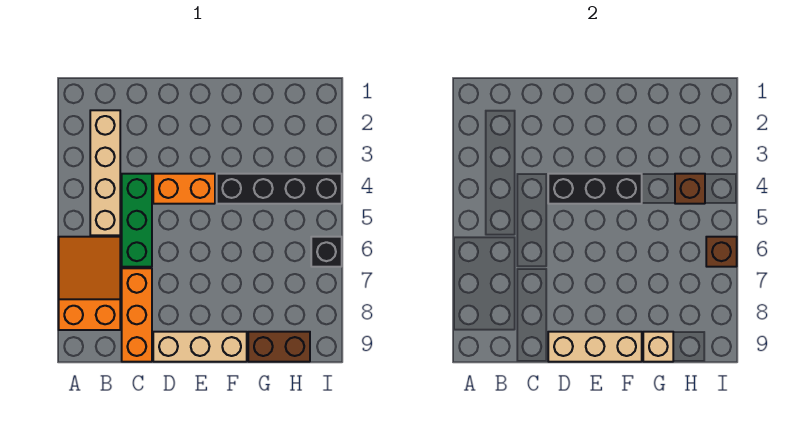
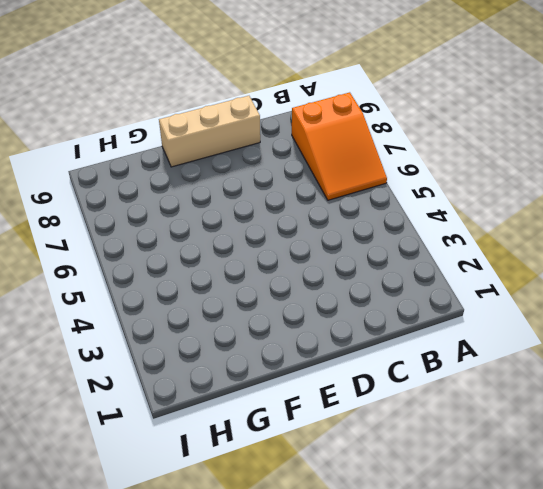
none -> tan brick B2:B5 level 1
none -> green brick C4:C6 level 1
none -> orange brick C7:C9 level 1

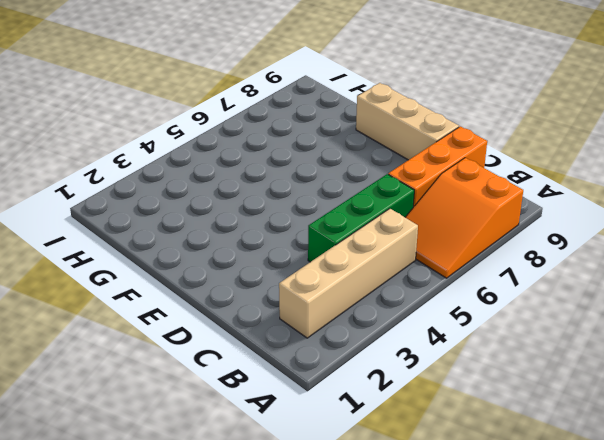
none -> orange brick D4:E4 level 1
none -> black brick F4:I4 level 1
none -> brown brick G9:H9 level 1

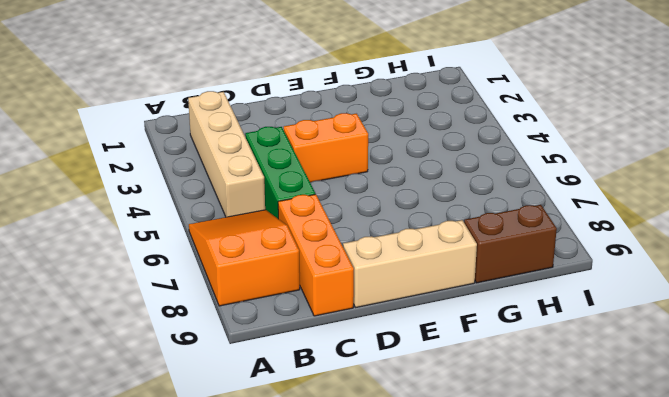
none -> black brick F4:I4 level 1
none -> black brick I6 level 1
none -> black brick D4:F4 level 2

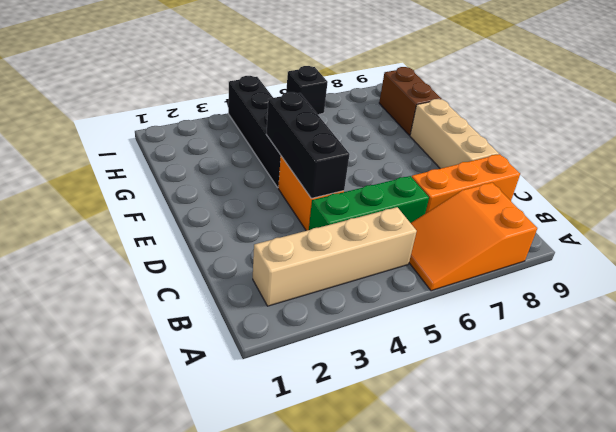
none -> tan brick D9:F9 level 2
none -> tan brick G9 level 2
none -> brown brick H4 level 2

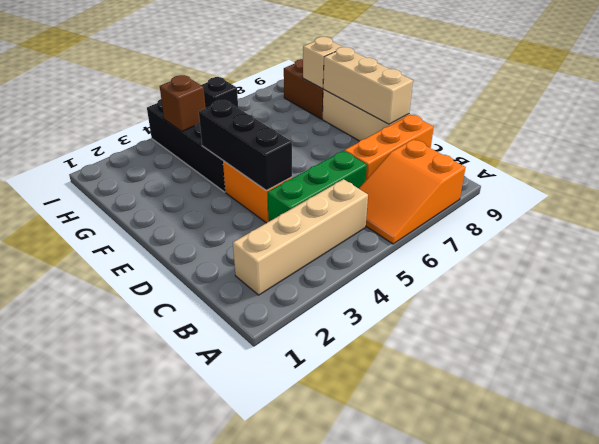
none -> brown brick I6 level 2

